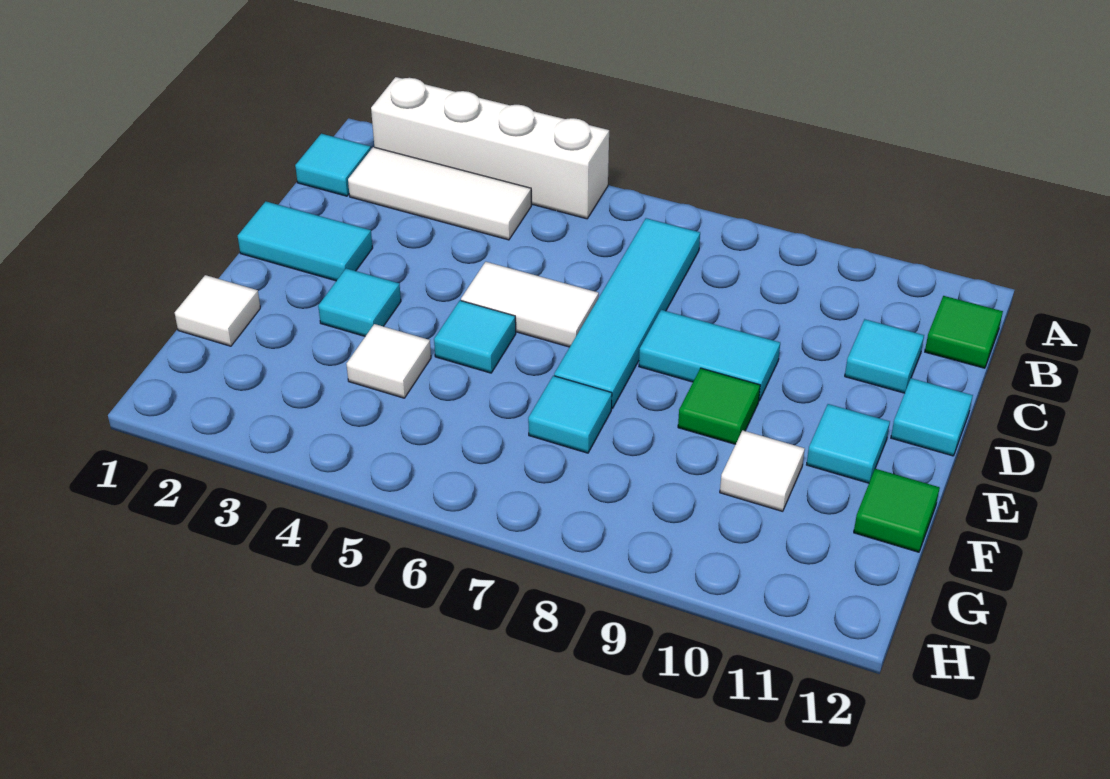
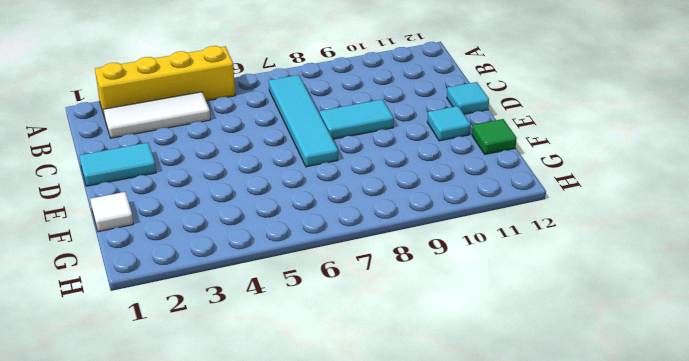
yellow brick A2:A5 level 1 -> white brick A2:A5 level 1
none -> cyan tile B1 level 1
none -> green tile B12 level 1
none -> cyan tile C11 level 1

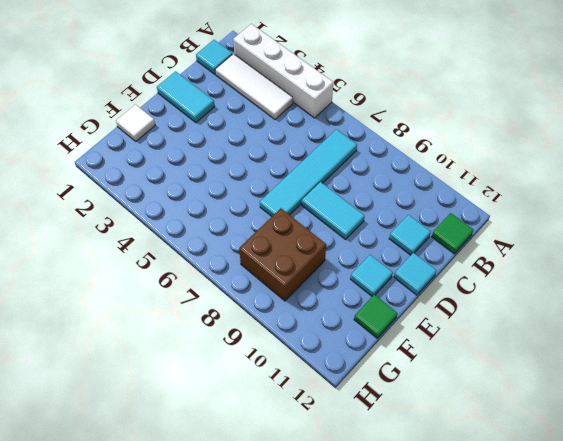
brown brick F8:G9 level 1 -> none
none -> white tile D5:D6 level 1
none -> cyan tile E3 level 1
none -> cyan tile E5 level 1

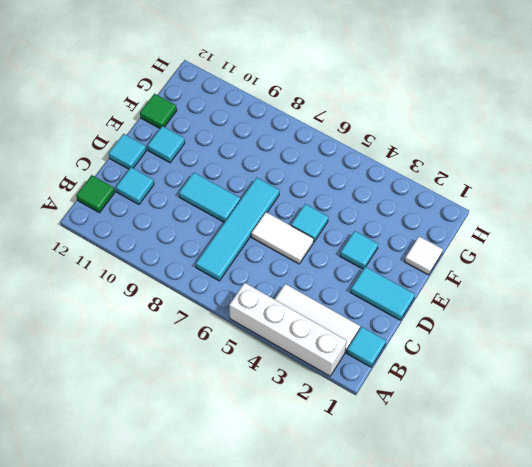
none -> green tile E9 level 1
none -> white tile F4 level 1
none -> cyan tile F7 level 1

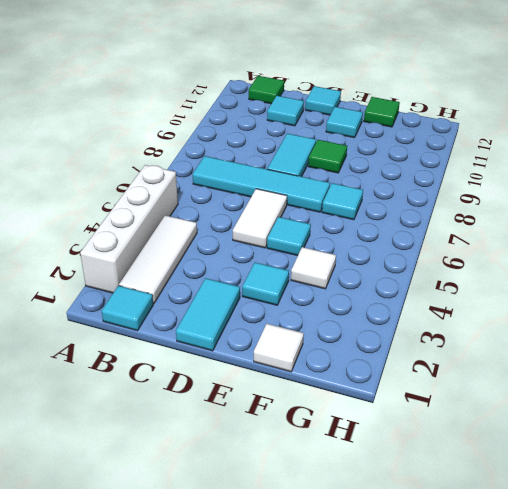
none -> white tile F10 level 1

